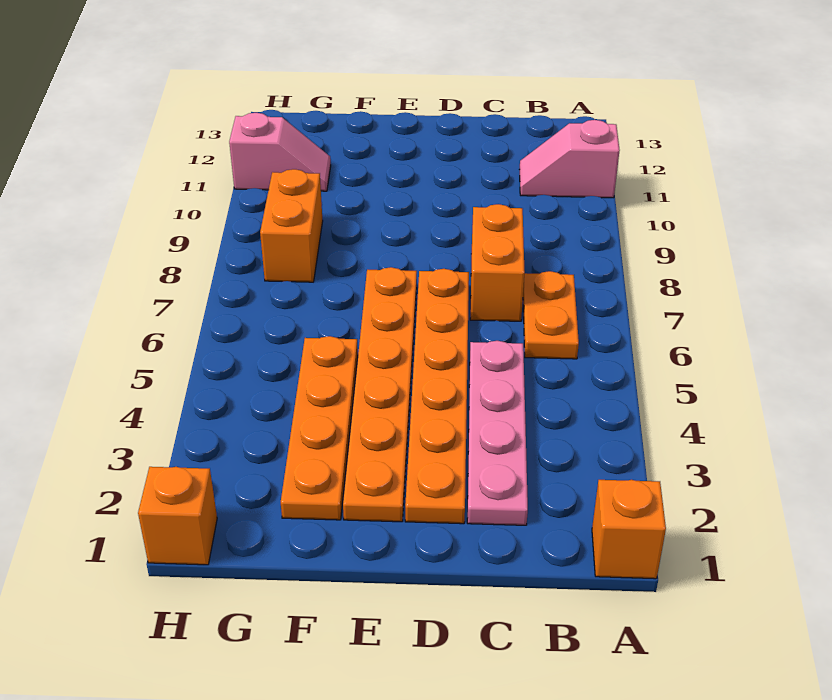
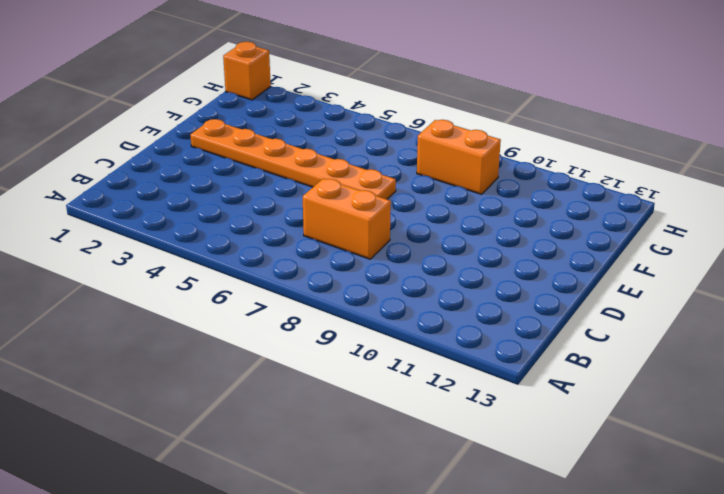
none -> orange brick A1 level 1
none -> pink slope A11:B11 level 1 top A

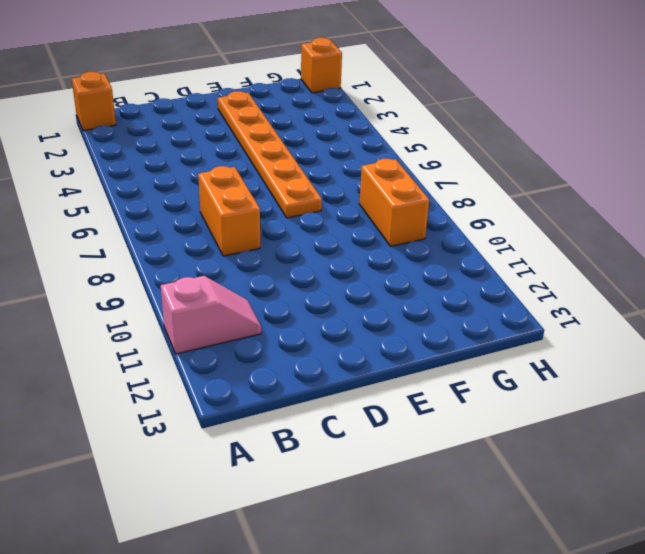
none -> orange plate B6:B7 level 1
none -> pink plate C2:C5 level 1

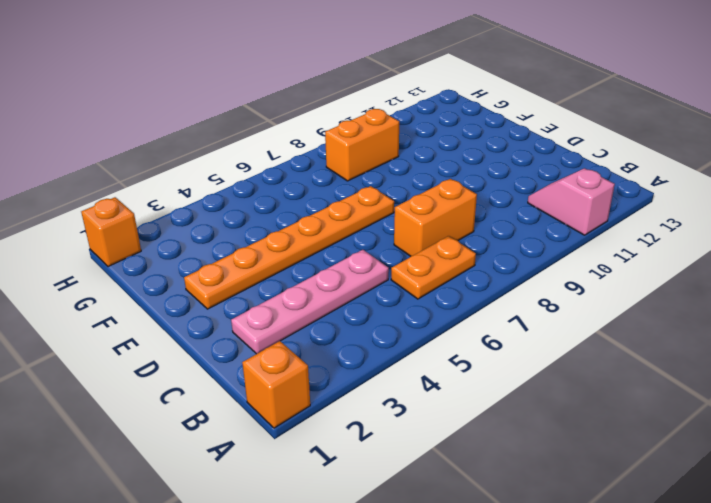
none -> orange plate D2:D7 level 1
none -> orange plate F2:F5 level 1

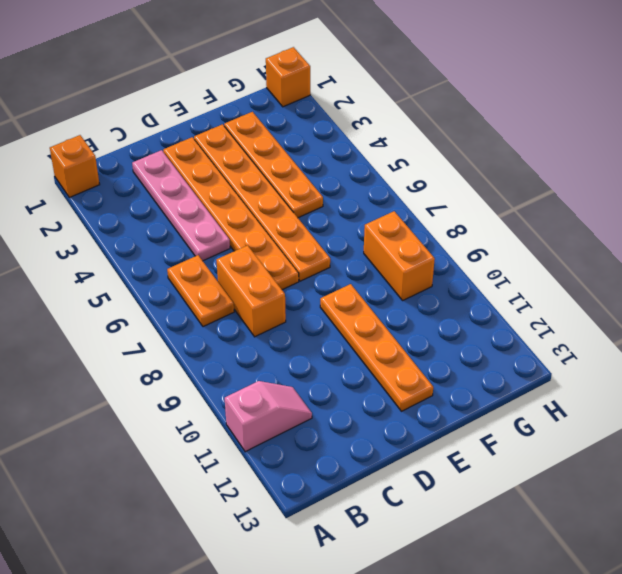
orange plate E9:E12 level 1 -> none
none -> pink slope G11:H11 level 1 top H

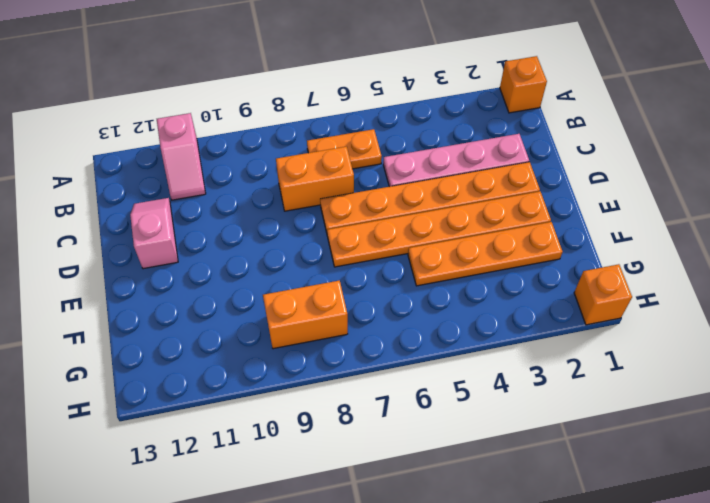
pink slope C12:D12 level 1 top D -> pink slope G11:H11 level 1 top H

